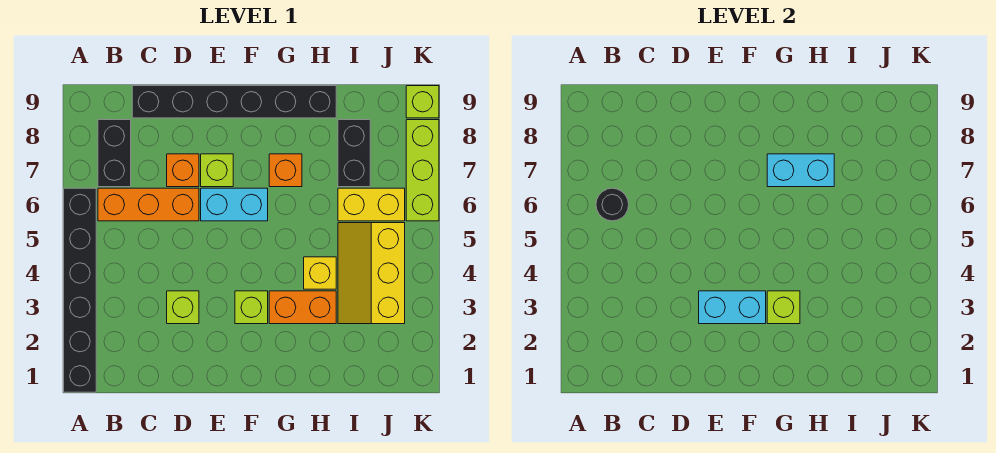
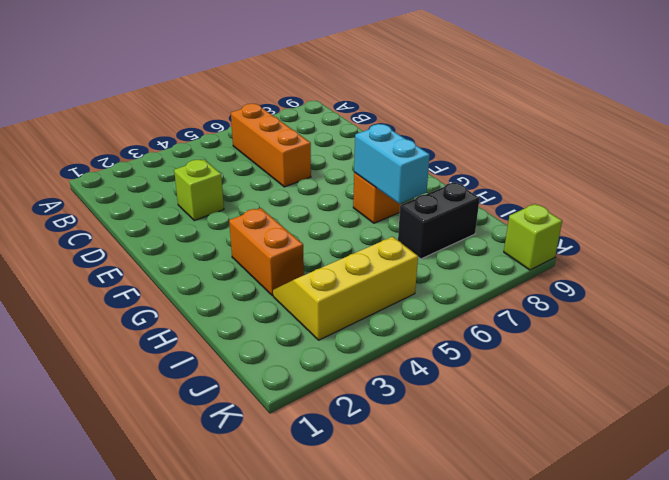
none -> black brick A1:A6 level 1
none -> black brick B7:B8 level 1
none -> black brick C9:H9 level 1

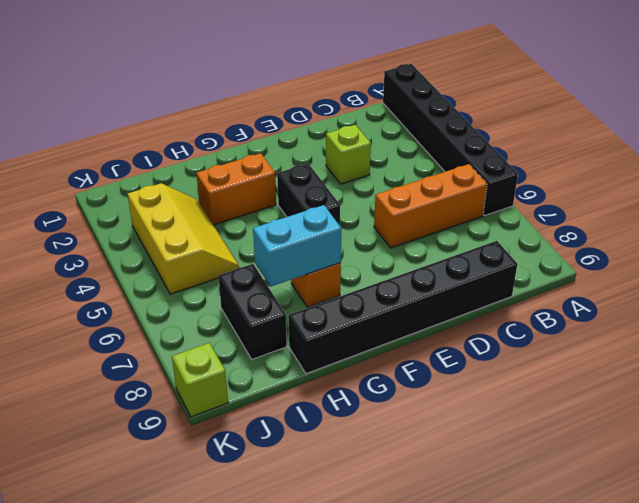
black brick F4:F5 level 1 -> black brick B7:B8 level 1
none -> orange brick D7 level 1
none -> cyan brick E6:F6 level 1
none -> lime brick E7 level 1

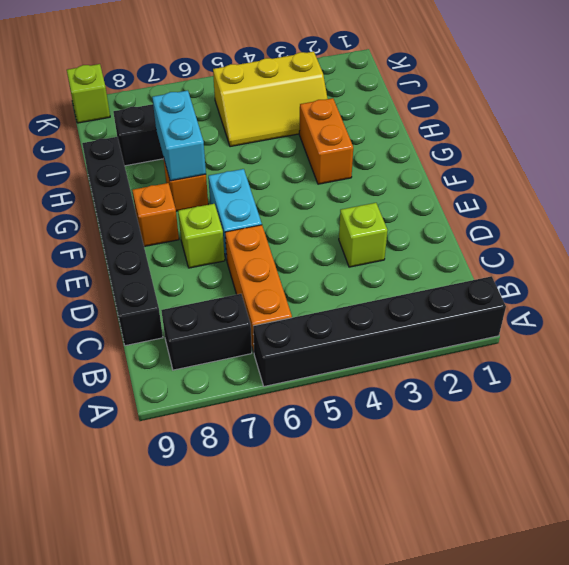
orange brick F8 level 1 -> orange brick D7 level 1
none -> lime brick F3 level 1
none -> yellow brick H4 level 1
none -> yellow brick I6:J6 level 1

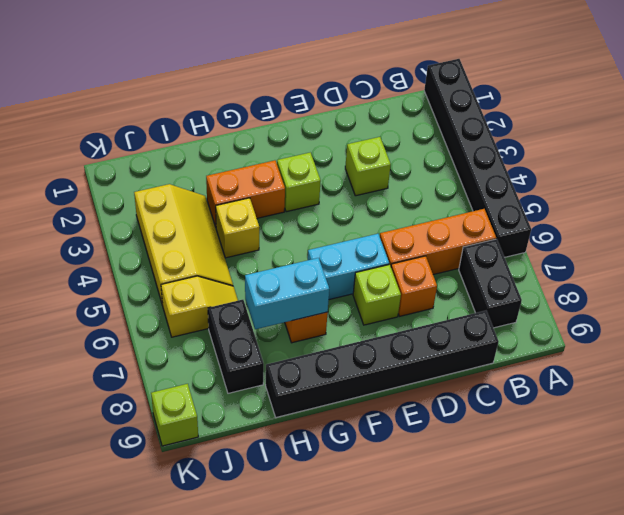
yellow slope I6:J6 level 1 top J -> yellow brick I6:J6 level 1
none -> lime brick K6:K8 level 1
none -> black round brick B6 level 2
none -> cyan brick E3:F3 level 2

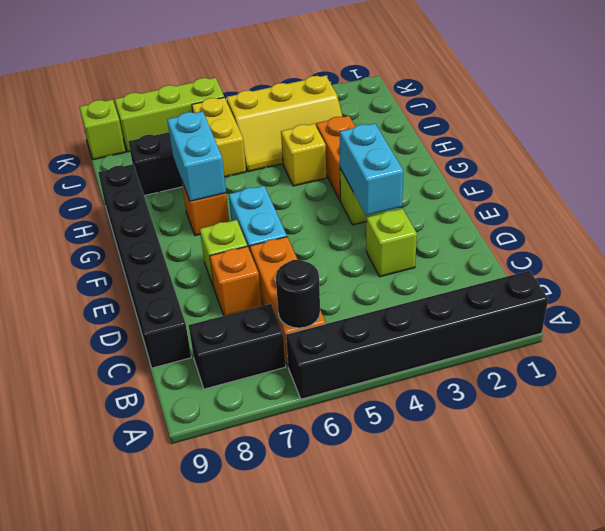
none -> lime brick G3 level 2

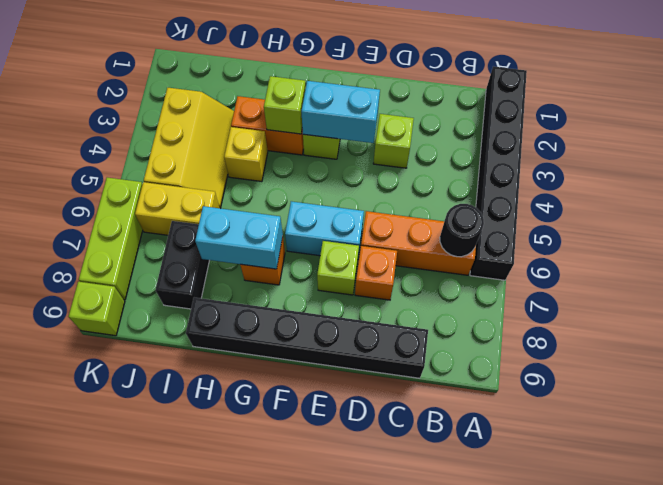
none -> black brick B7:B8 level 1

